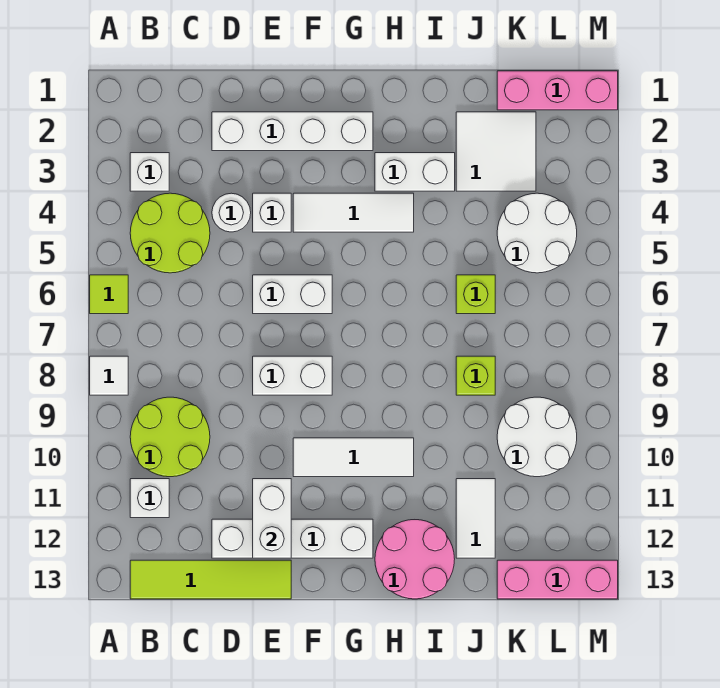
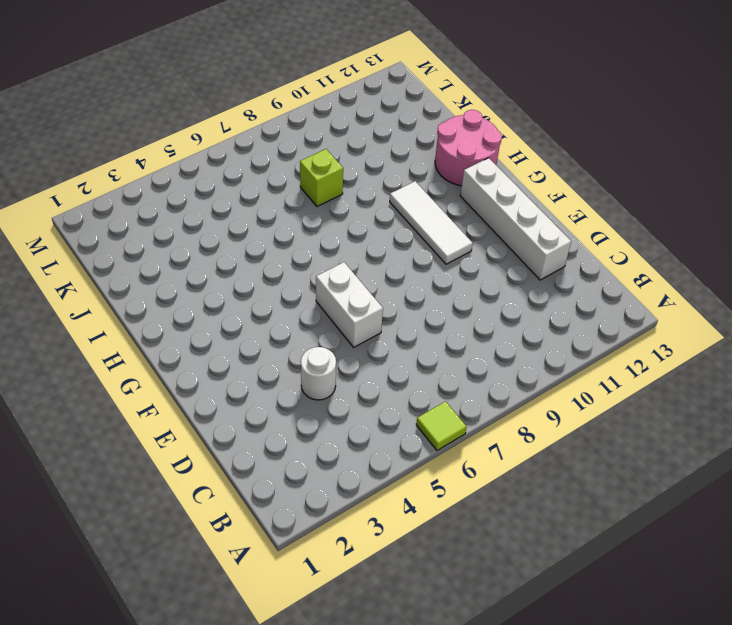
none -> white tile A8 level 1
none -> white brick B3 level 1
none -> lime round brick B4:C5 level 1

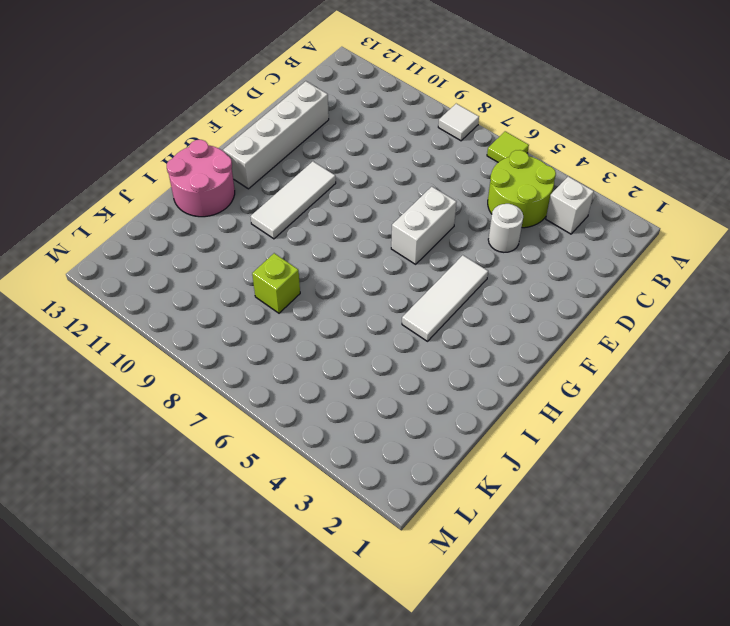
none -> lime round brick B9:C10 level 1
none -> white brick B11 level 1
none -> lime tile B13:E13 level 1

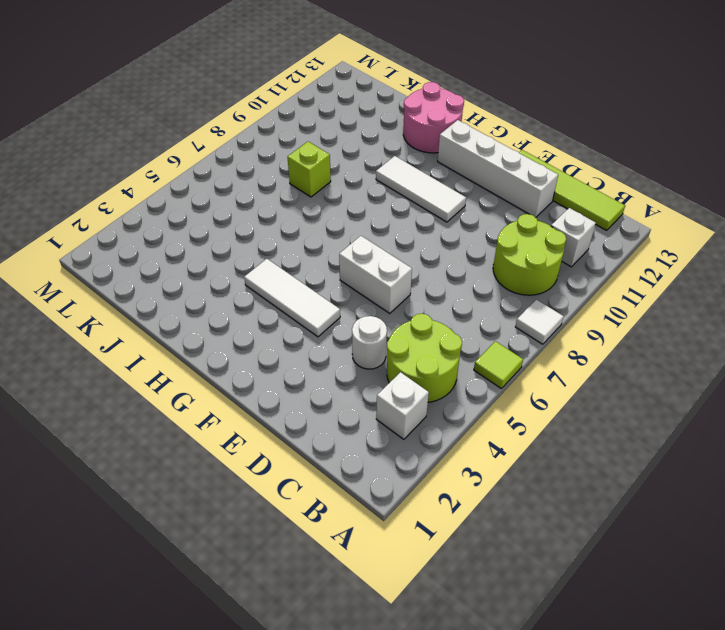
none -> white brick D2:G2 level 1
none -> white brick E4 level 1
none -> white brick E8:F8 level 1

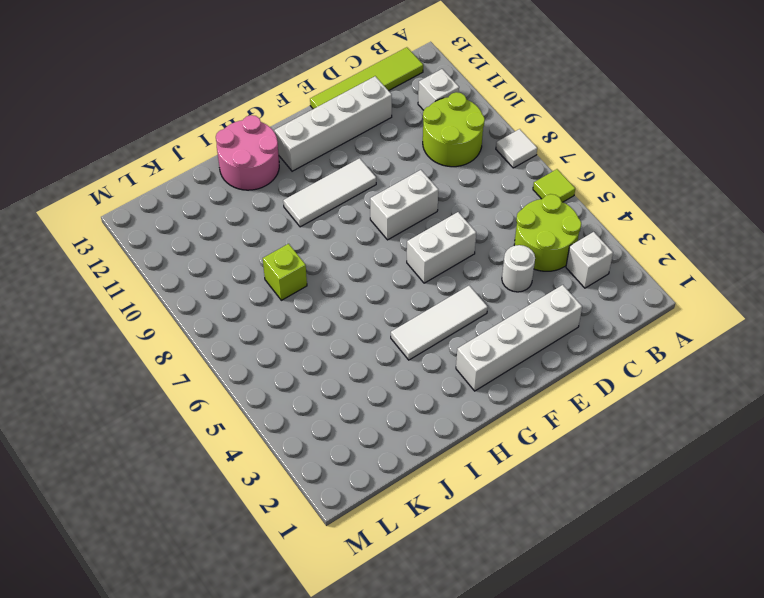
none -> white brick E4 level 1
none -> white brick H3:I3 level 1
none -> white tile J2:K3 level 1

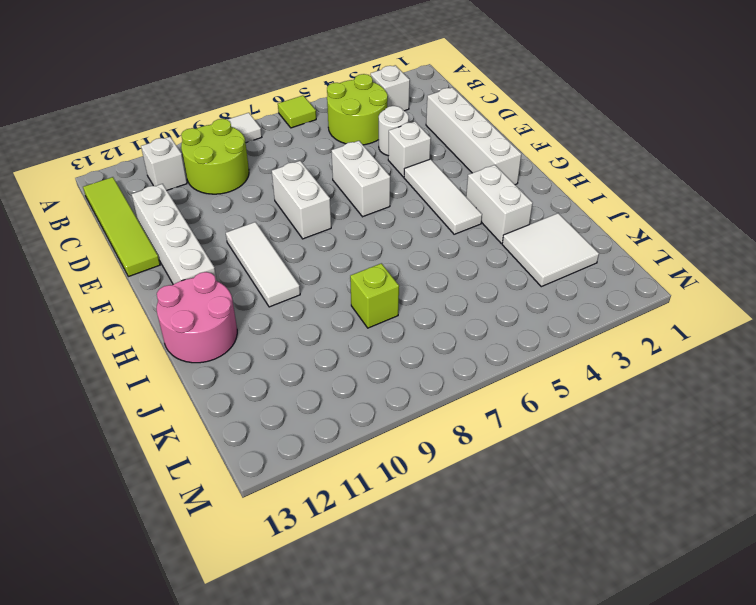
none -> lime brick J6 level 1
none -> white tile J11:J12 level 1
none -> pink brick K1:M1 level 1

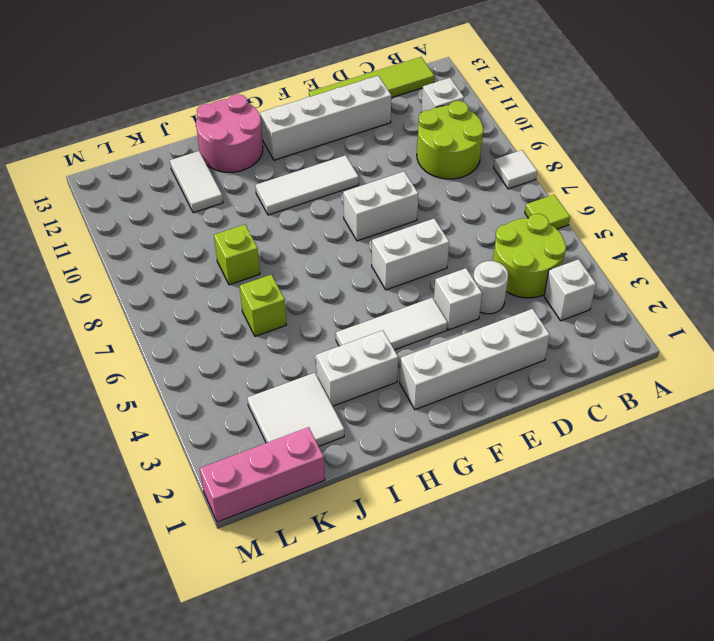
none -> white round brick K4:L5 level 1
none -> white round brick K9:L10 level 1
none -> pink brick K13:M13 level 1

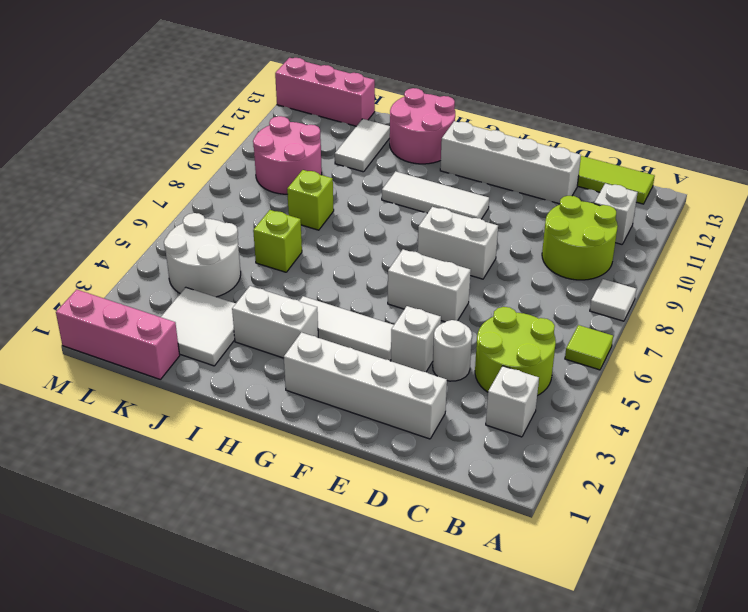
pink round brick K9:L10 level 1 -> white round brick K9:L10 level 1
none -> white brick E11:E12 level 2

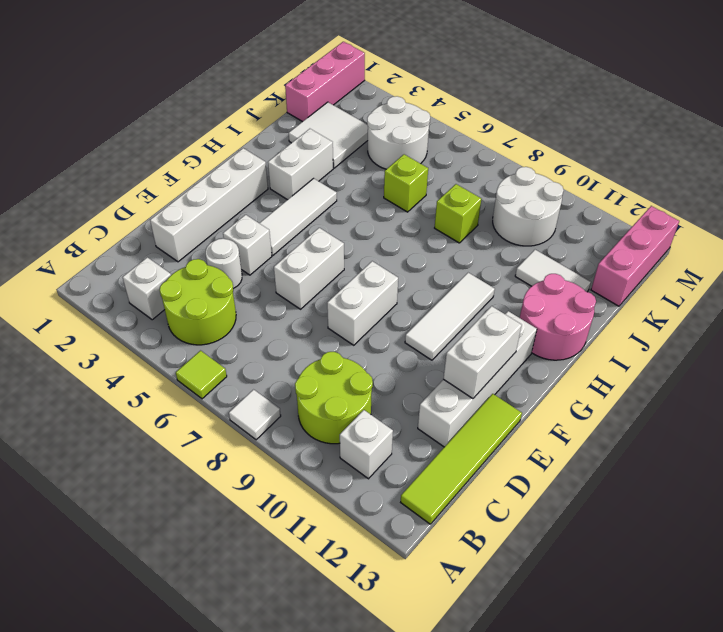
white brick E12:F12 level 2 -> white brick E11:E12 level 2

